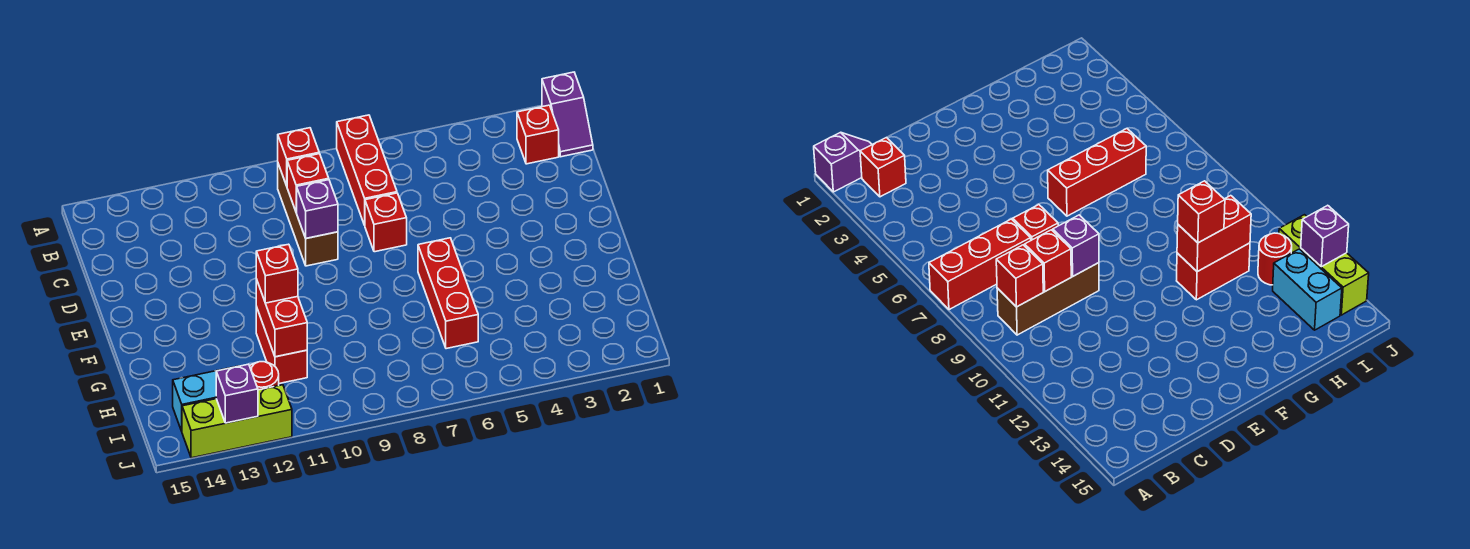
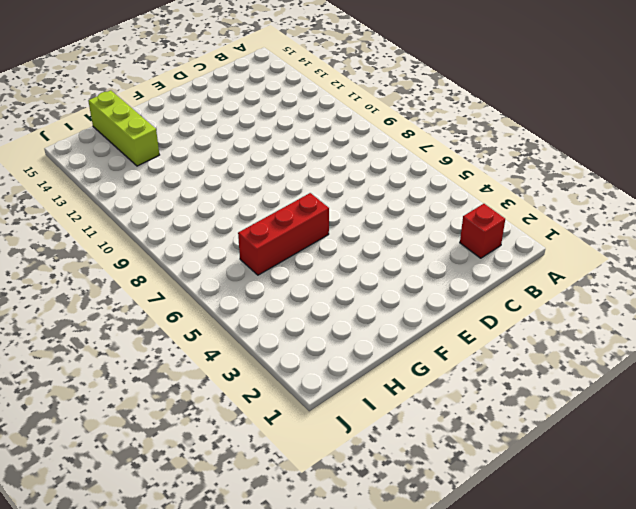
lime brick H13:H15 level 1 -> lime brick J12:J14 level 1
none -> purple slope A1:B1 level 1 top A
none -> red brick A7:C7 level 1
none -> brown brick B9:D9 level 1

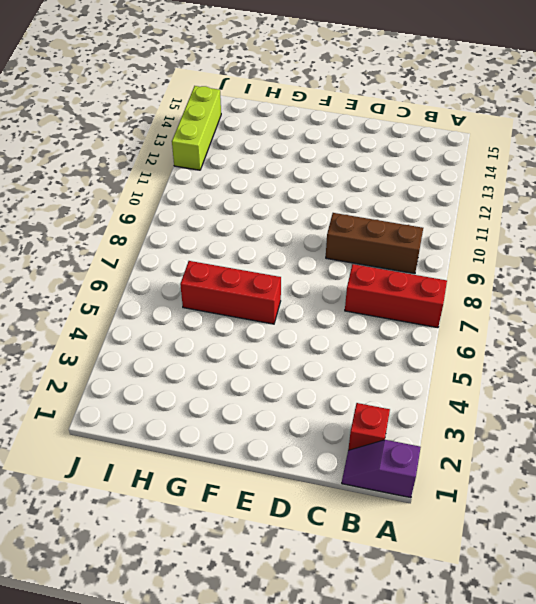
none -> red brick D7 level 1
none -> red brick G11:H11 level 1
none -> red round brick I12 level 1

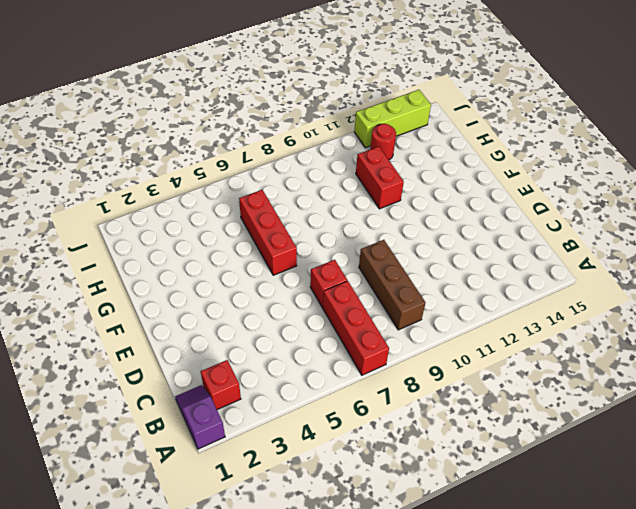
none -> cyan brick I13:I14 level 1
none -> red brick B9 level 2
none -> red brick C9 level 2

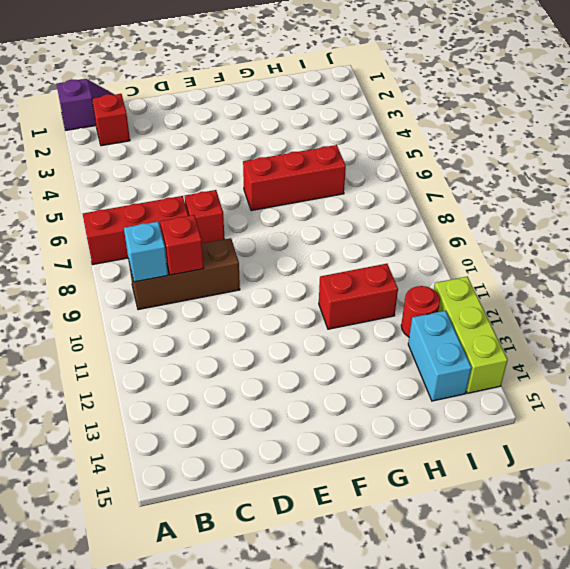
cyan brick B9 level 2 -> red brick B9 level 2
none -> purple brick D9 level 2
none -> red brick G11:H11 level 2
none -> purple brick J13 level 2

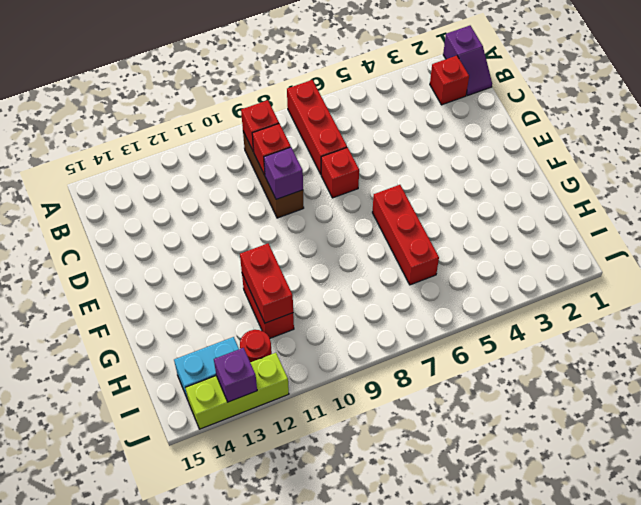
none -> red brick G11 level 3

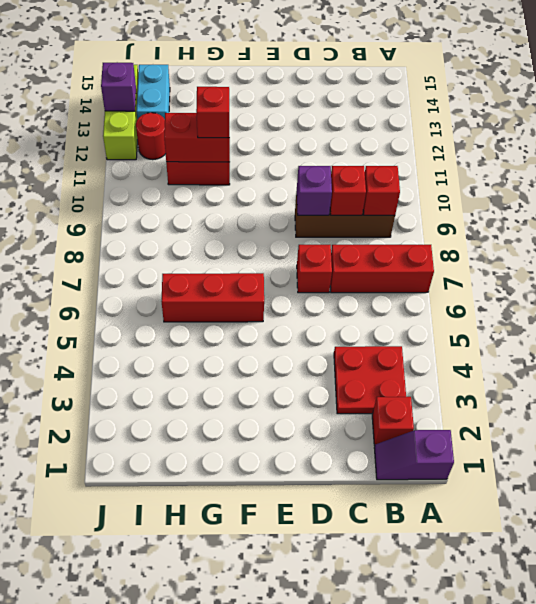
red plate B3:C4 level 1 -> none

